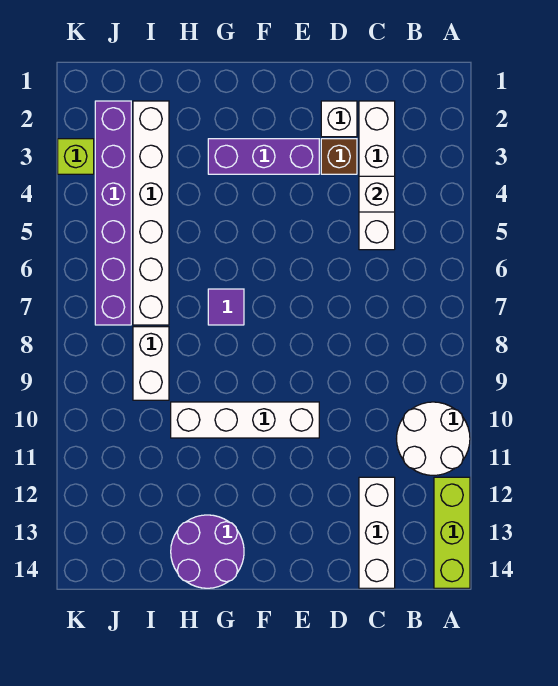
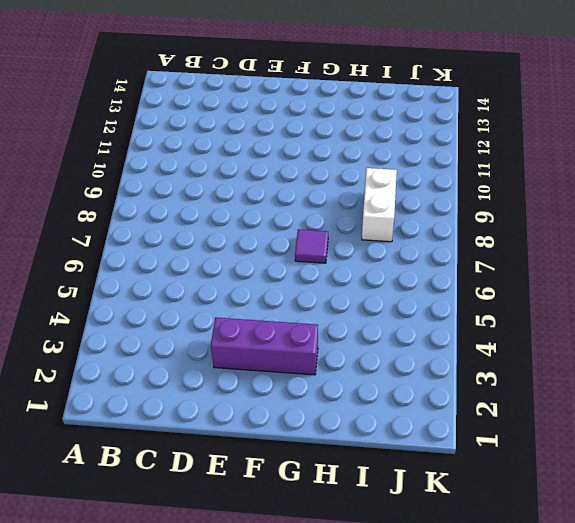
none -> white round brick A10:B11 level 1
none -> lime brick A12:A14 level 1
none -> white brick C2:C5 level 1

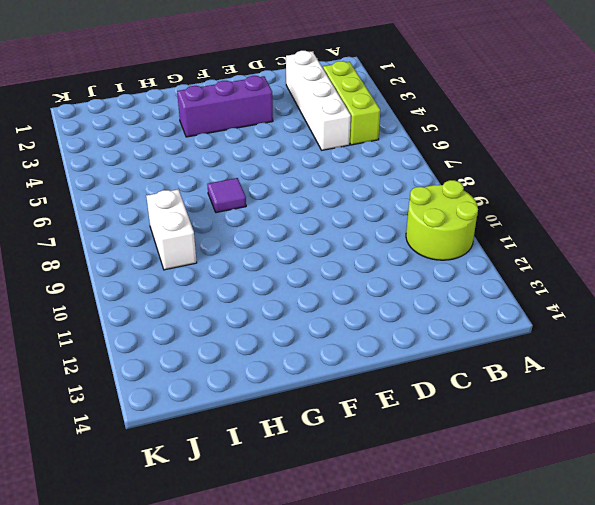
lime round brick A10:B11 level 1 -> white round brick A10:B11 level 1
lime brick B3:B5 level 1 -> lime brick A12:A14 level 1
none -> white brick C12:C14 level 1
none -> white brick D2 level 1
none -> brown brick D3 level 1

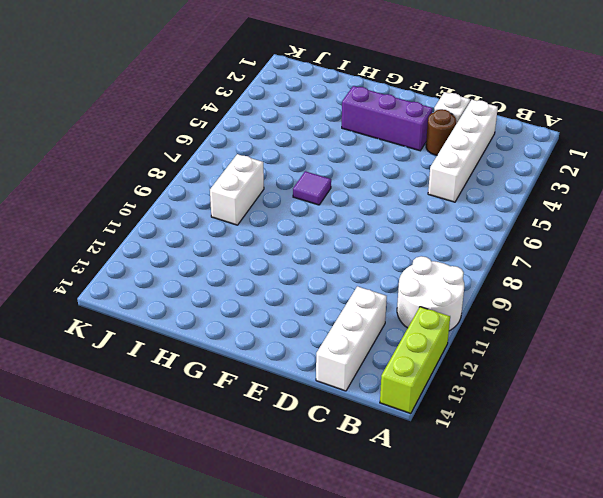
brown round brick D3 level 1 -> brown brick D3 level 1
none -> white brick E10:H10 level 1
none -> purple round brick G13:H14 level 1
none -> white brick I2:I7 level 1

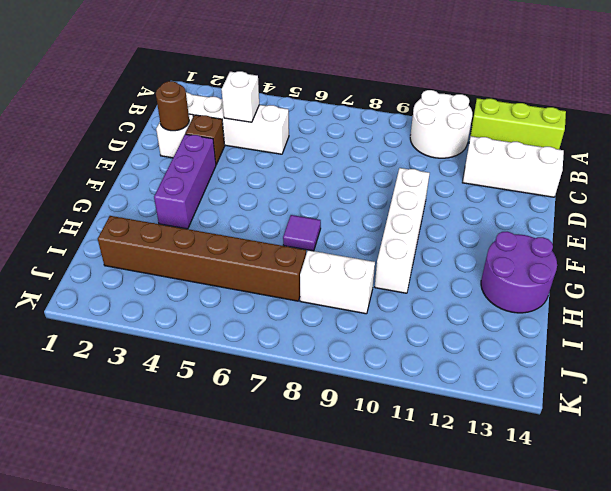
brown round brick D2 level 2 -> none
brown brick I2:I7 level 1 -> white brick I2:I7 level 1
none -> purple brick J2:J7 level 1
none -> lime brick K3 level 1

